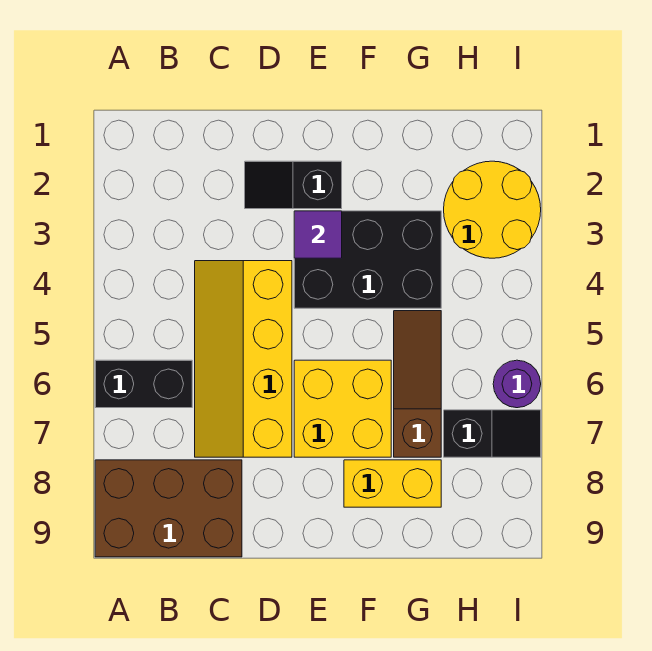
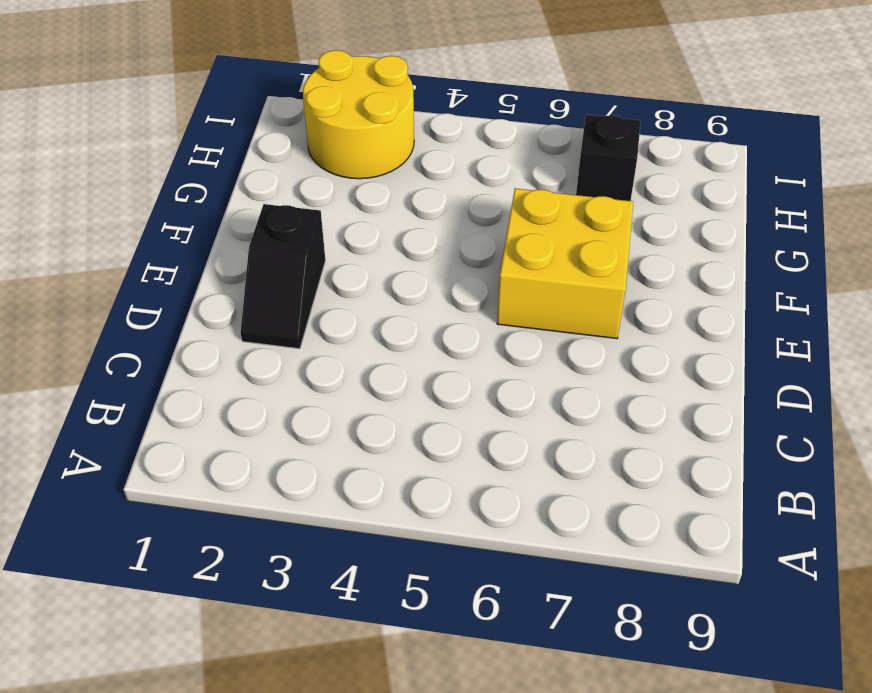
none -> black brick A6:B6 level 1
none -> brown brick A8:C9 level 1
none -> yellow slope C4:D7 level 1 top D

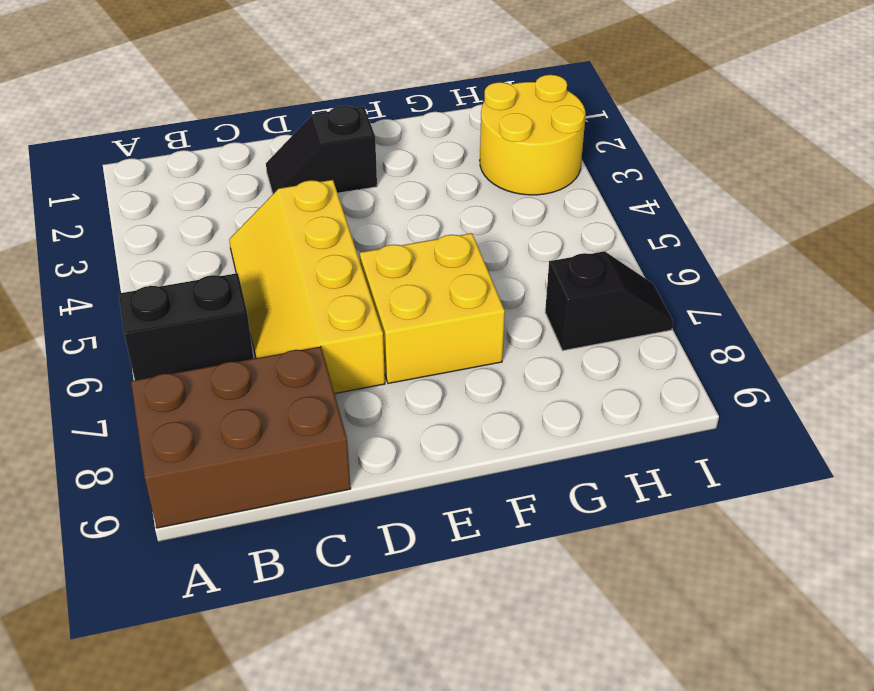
none -> black brick E3:G4 level 1
none -> yellow brick F8:G8 level 1
none -> brown slope G5:G7 level 1 top 7

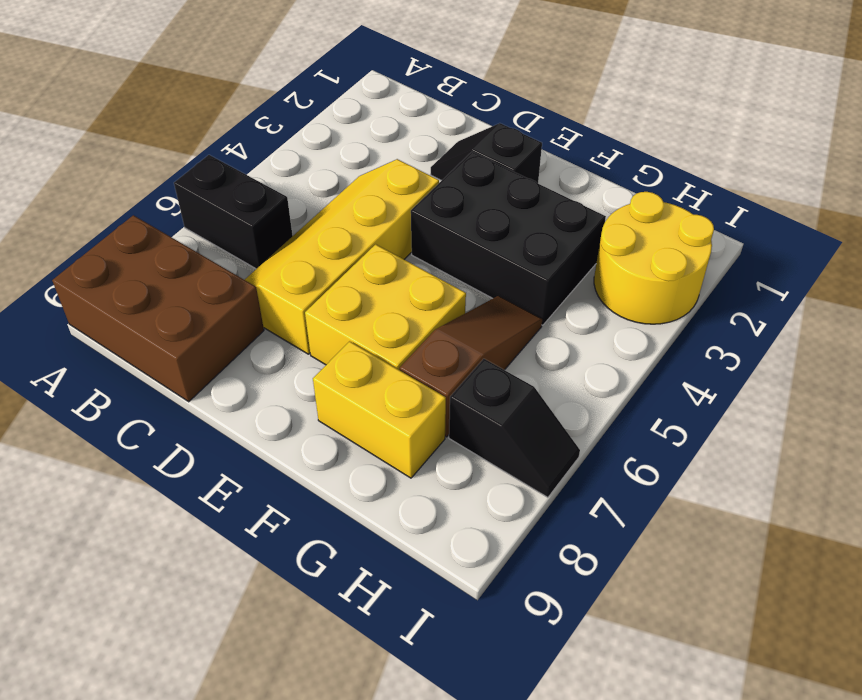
none -> purple round brick I6 level 1
none -> purple tile E3 level 2

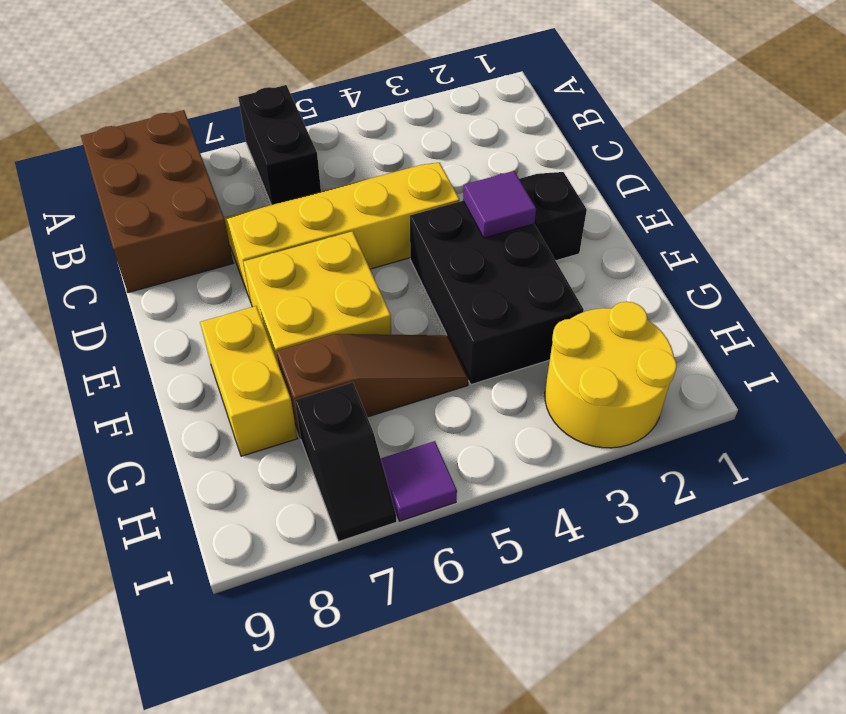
purple tile I6 level 1 -> purple round brick I6 level 1

